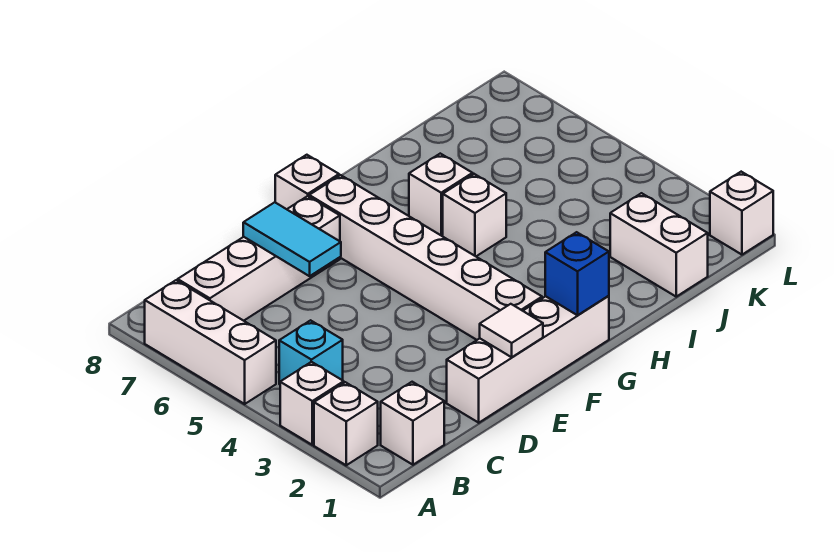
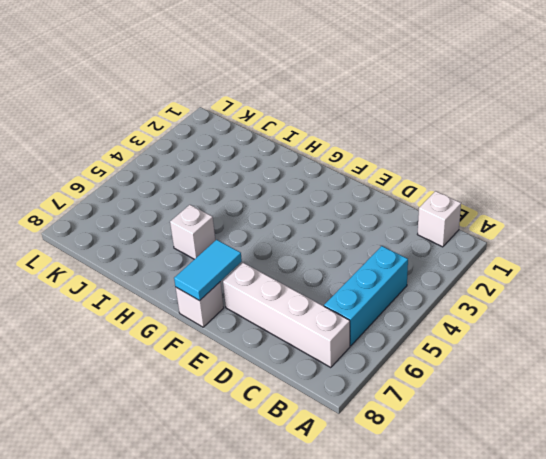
cyan brick B4:B6 level 1 -> cyan brick B4 level 1
cyan tile F7:F8 level 2 -> cyan tile D6:D7 level 2
none -> white brick A2 level 1
none -> white brick A3 level 1
none -> white brick A5:A7 level 1

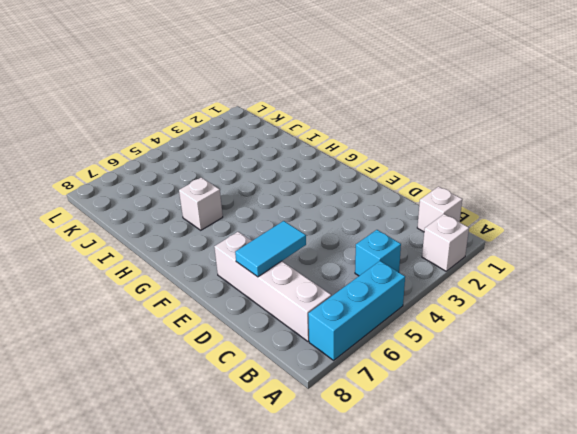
cyan brick A5:A7 level 1 -> white brick A5:A7 level 1
none -> white brick A3 level 1
none -> white brick D1:G1 level 1
none -> white brick F2:F7 level 1

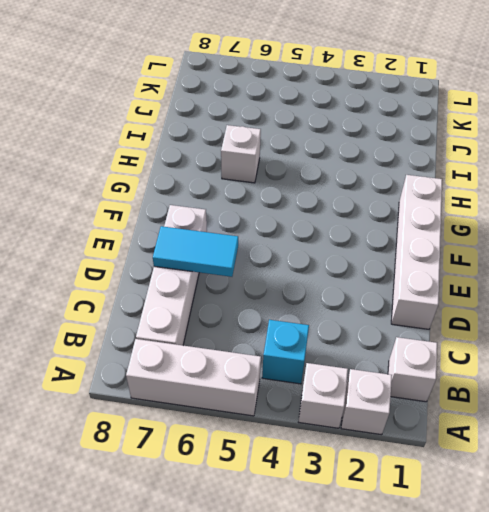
none -> white brick F2:F7 level 1
none -> white brick F8 level 1
none -> white brick H5 level 1

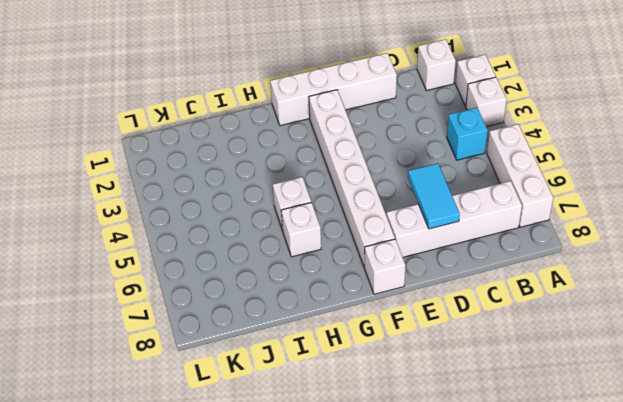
none -> white brick J1:J2 level 1
none -> white brick L1 level 1
none -> white tile E1 level 2

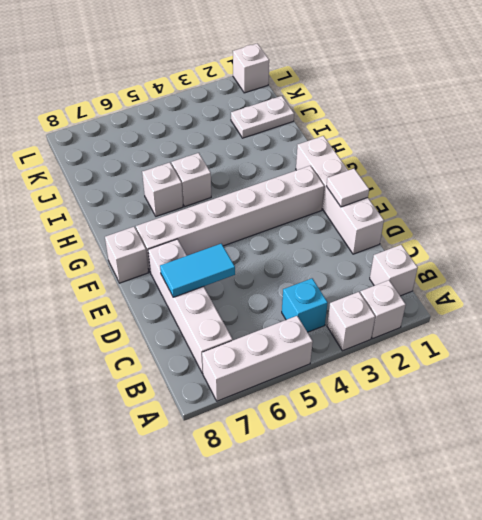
white plate J1:J2 level 1 -> white brick J1:J2 level 1
none -> blue brick G1 level 2

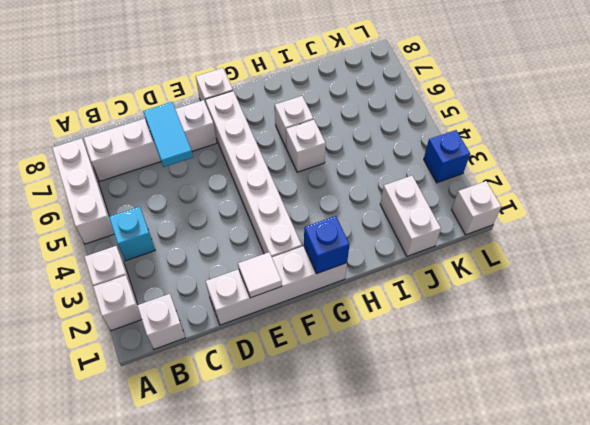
blue brick L3 level 1 -> none

